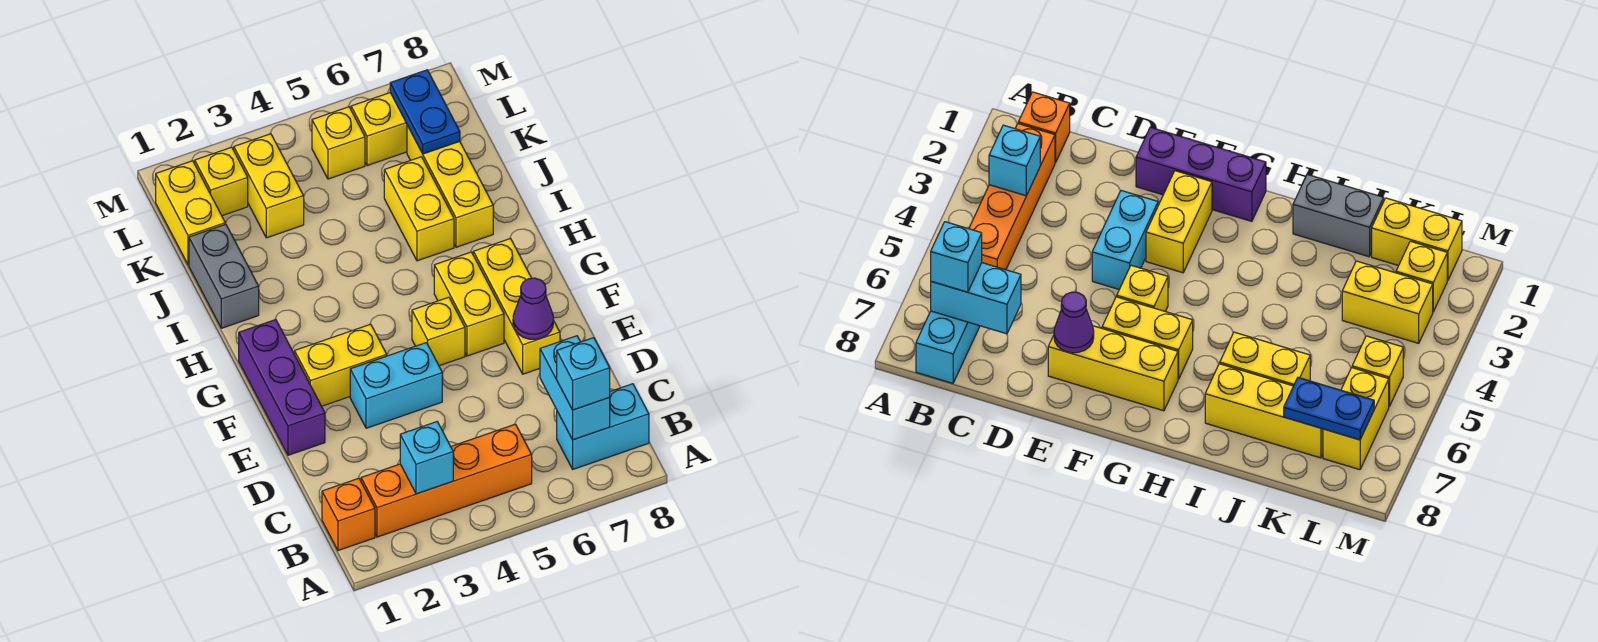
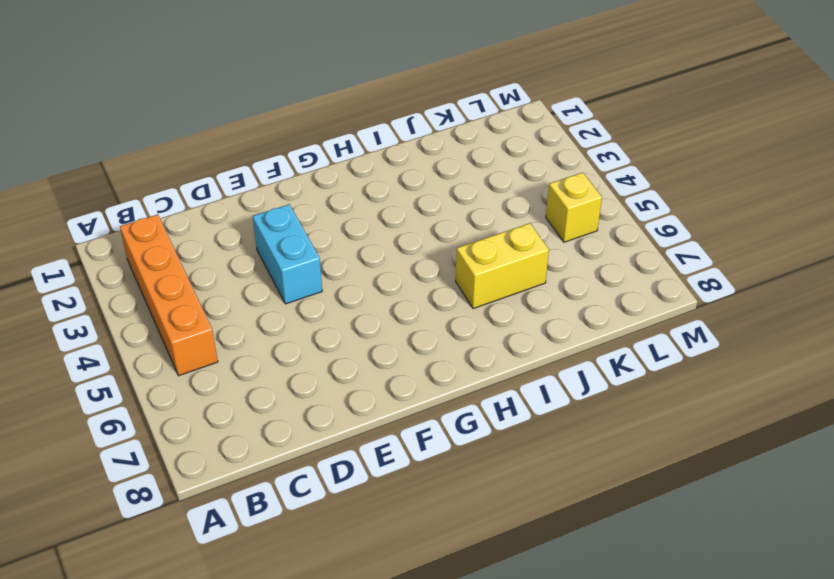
none -> orange brick B1 level 1
none -> cyan brick B7:B8 level 1
none -> purple brick E1:G1 level 1

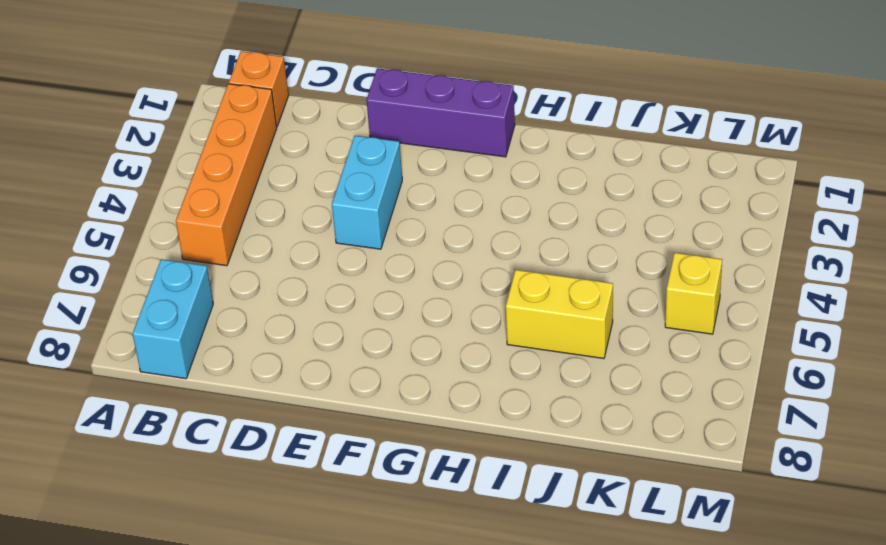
none -> yellow brick E7:G7 level 1
none -> yellow brick F2:F3 level 1
none -> yellow brick F5 level 1

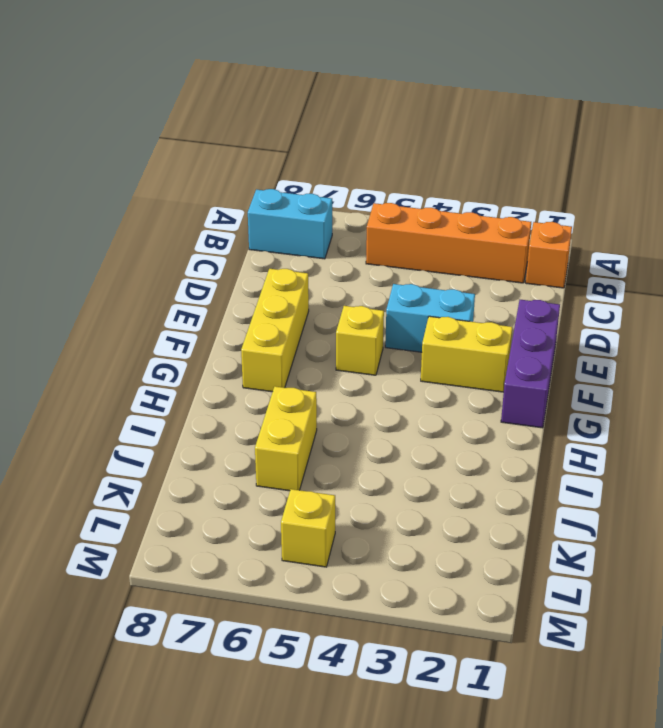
none -> yellow brick F6:G6 level 1
none -> grey brick I1:J1 level 1
none -> yellow brick I7:K7 level 1

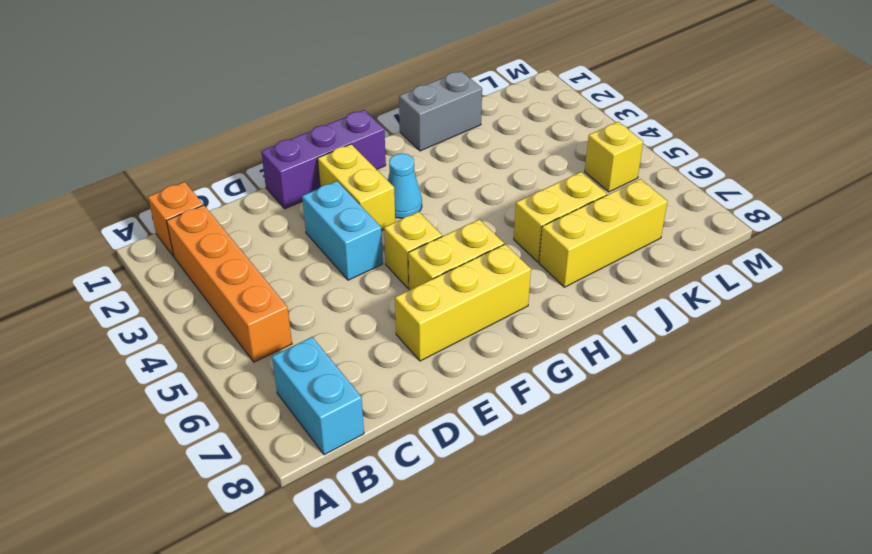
cyan cone G3 level 1 -> none
none -> yellow brick K1:L1 level 1
none -> yellow brick K3:L3 level 1
none -> yellow brick L2 level 1

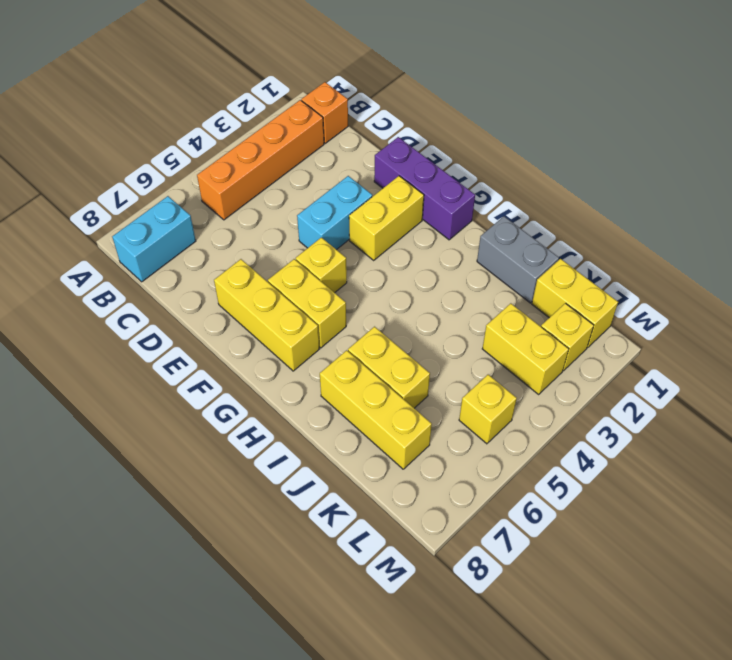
none -> yellow brick L6:L7 level 1
none -> cyan brick B3 level 2
none -> cyan brick B7:C7 level 2

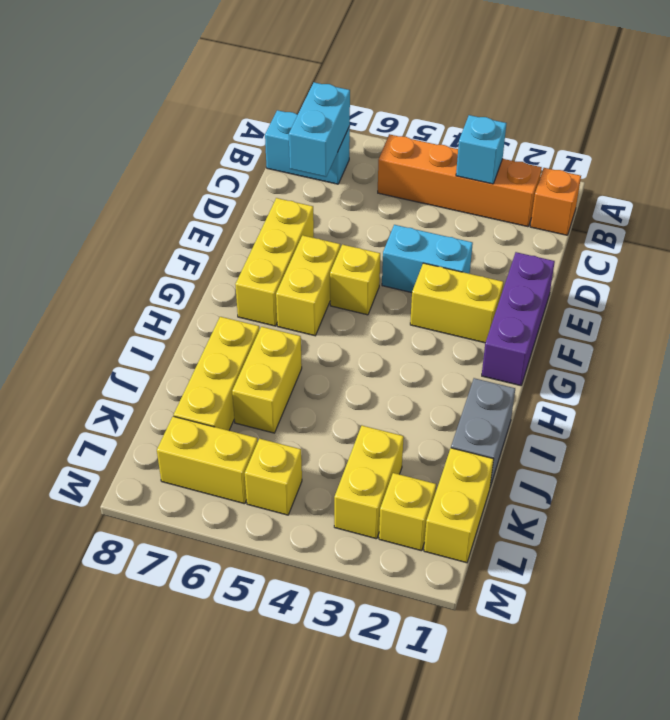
none -> purple cone E7 level 2
none -> blue plate K7:L7 level 2
none -> cyan brick B7 level 3

